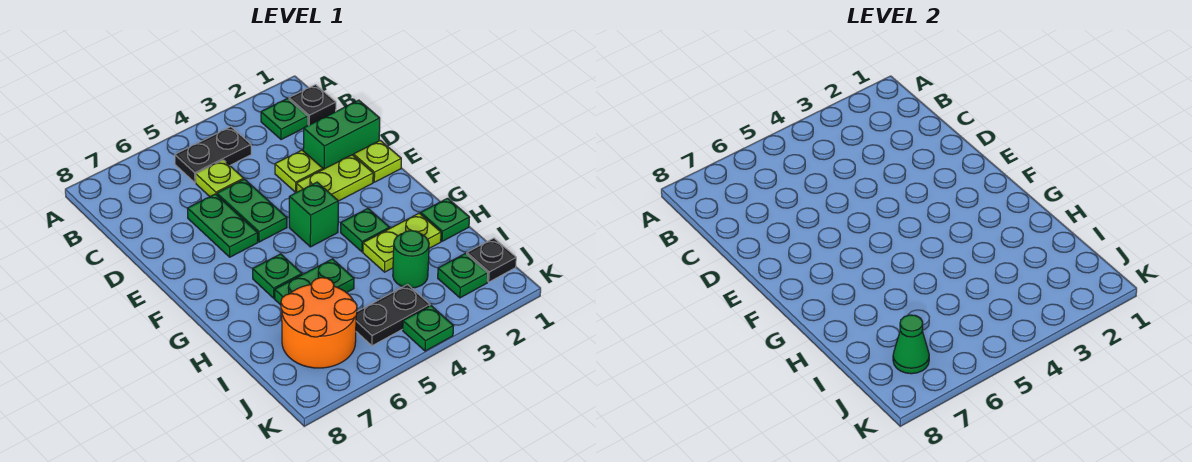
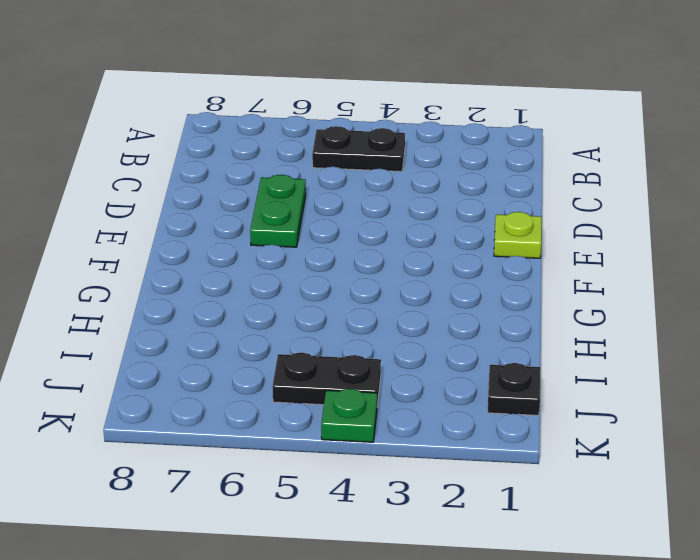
none -> black plate B1 level 1
none -> green plate B2 level 1
none -> lime plate C5 level 1

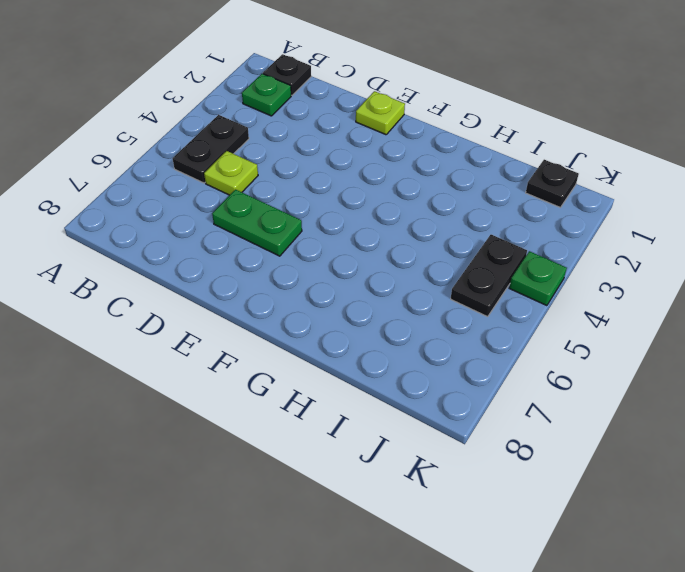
none -> green brick D1:D2 level 1
none -> lime plate D3 level 1
none -> green plate D5:E5 level 1

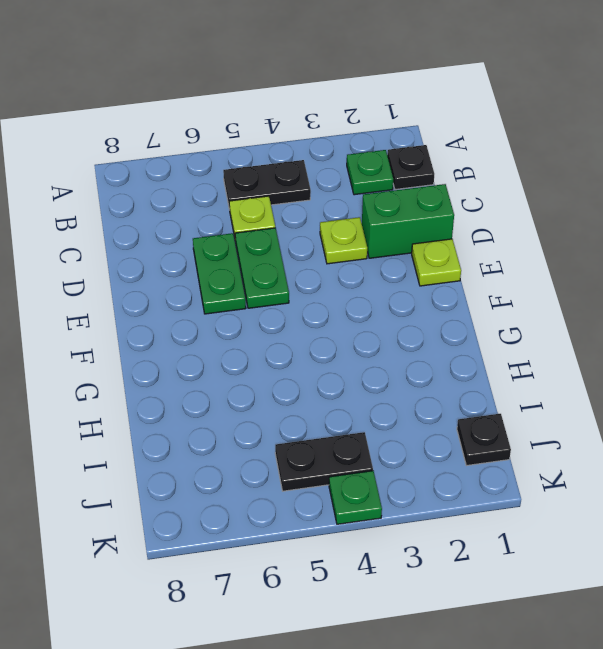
none -> lime plate E2:E3 level 1
none -> green brick F4 level 1
none -> green plate G3 level 1

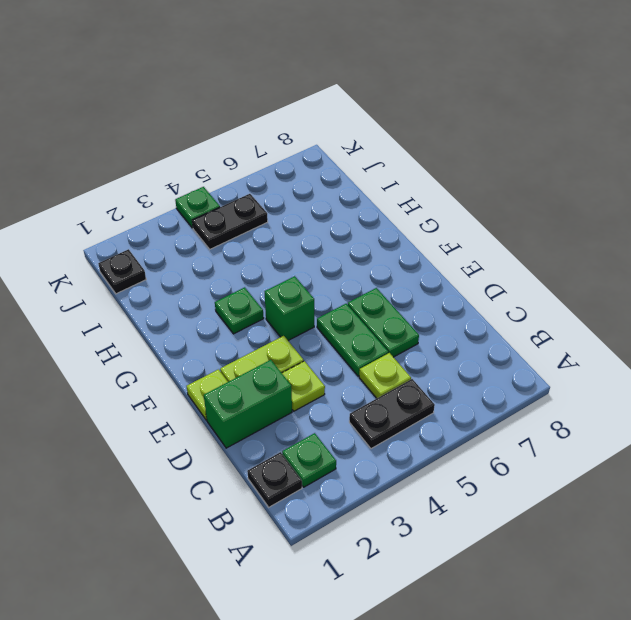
none -> green plate G6 level 1
none -> green plate H1 level 1
none -> lime plate H2:H3 level 1

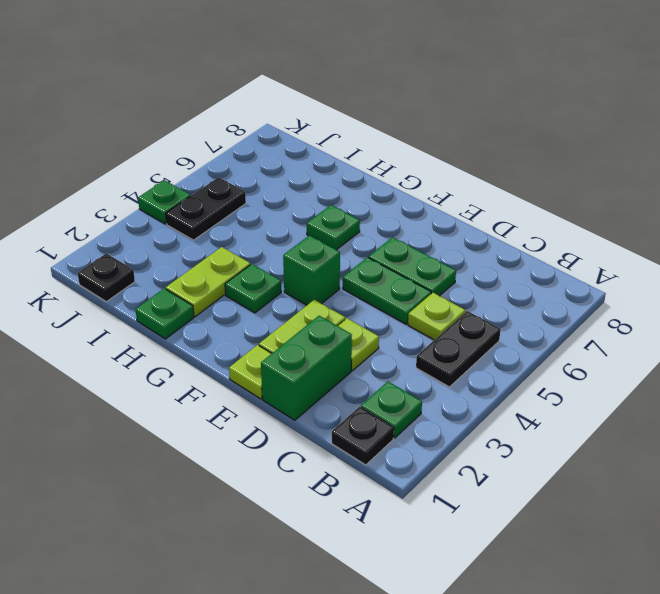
none -> green plate H5:H6 level 1
none -> green round brick I3 level 1
none -> orange round brick I6:J7 level 1

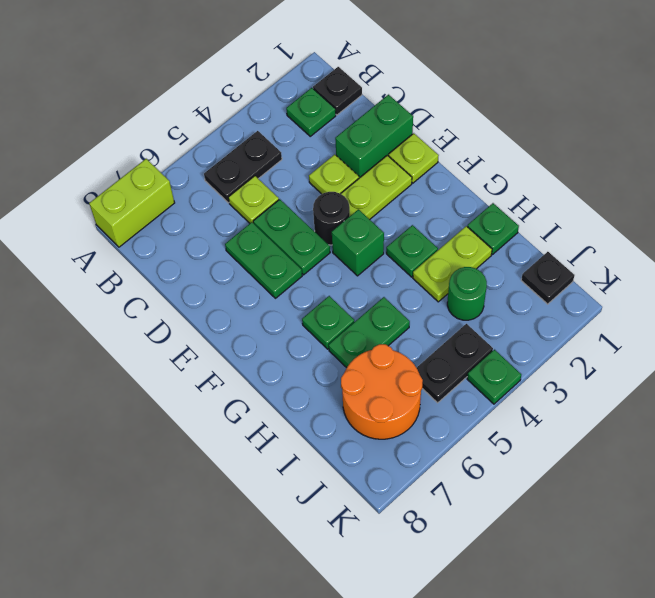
lime brick A7:A8 level 1 -> none
black round brick E4 level 1 -> none
none -> green plate J2 level 1
none -> green cone J7 level 2

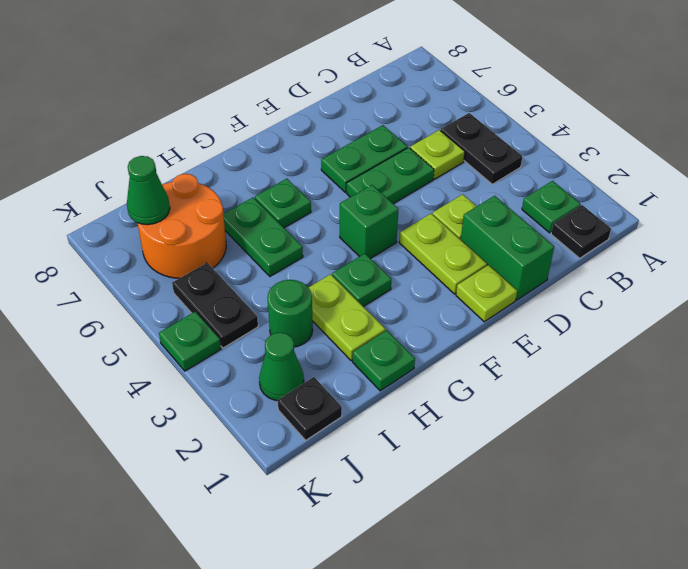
green cone J2 level 1 -> green plate J2 level 1

